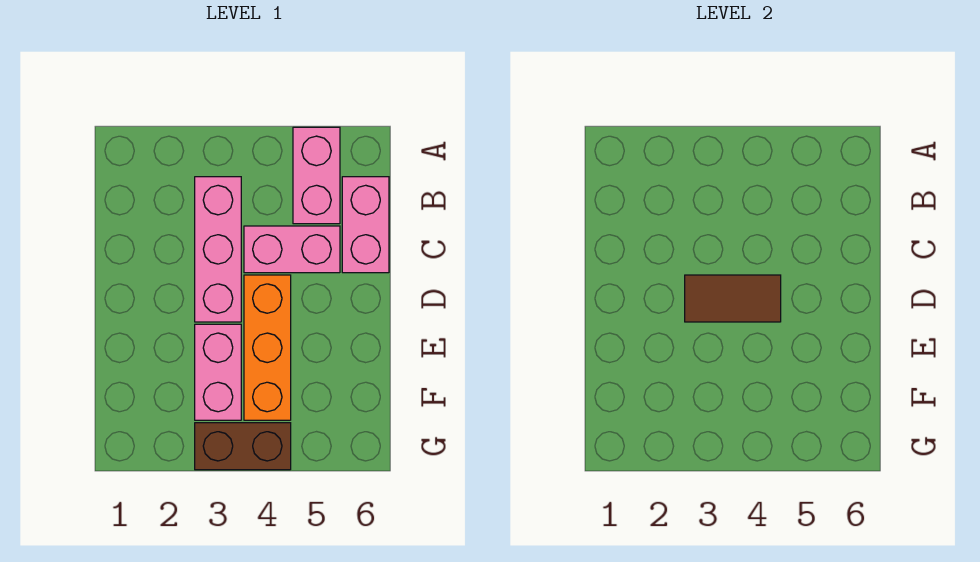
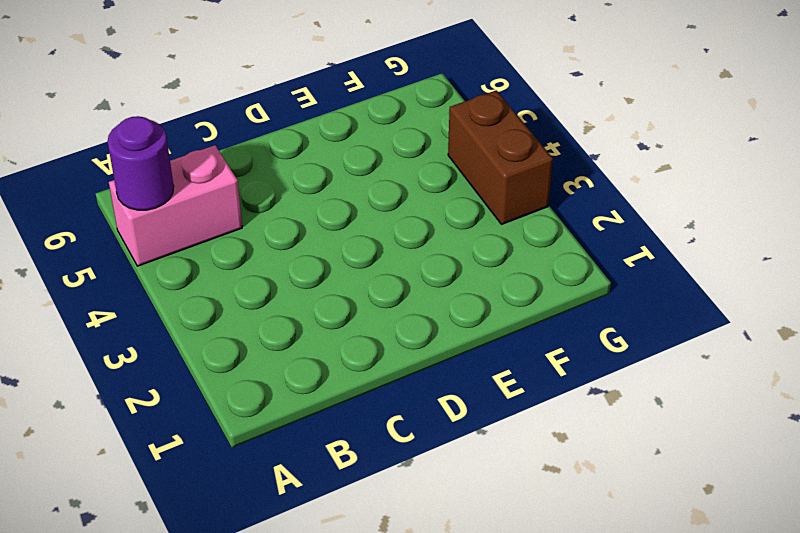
purple round brick A5 level 2 -> none
none -> pink brick B3:D3 level 1
none -> pink brick B6:C6 level 1

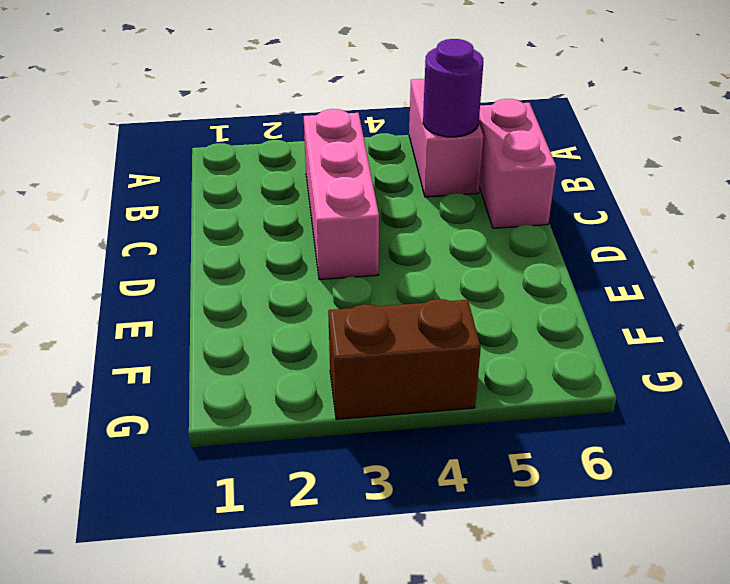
purple round brick B5 level 2 -> none
none -> pink brick C4:C5 level 1
none -> orange brick D4:F4 level 1

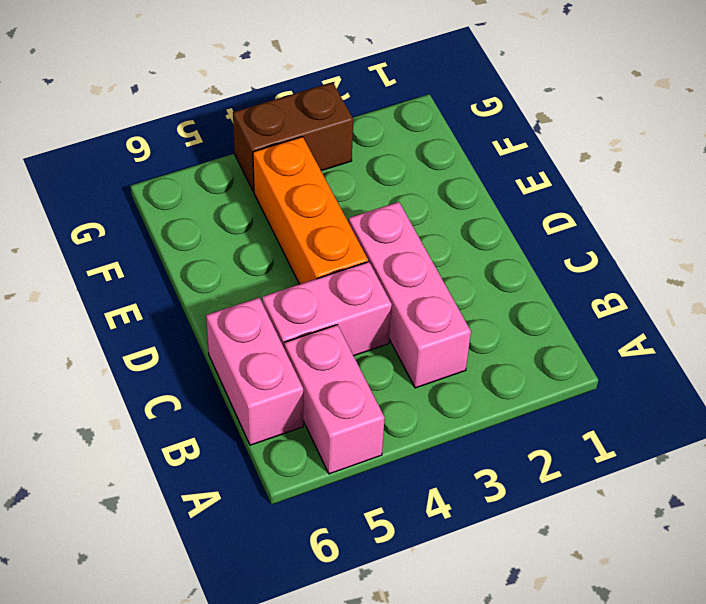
none -> pink brick E3:F3 level 1
none -> brown tile D3:D4 level 2

